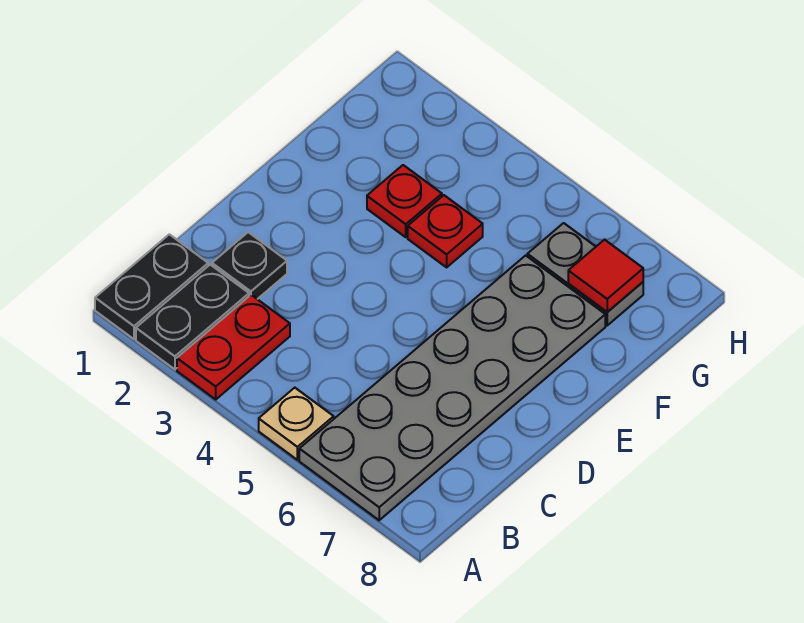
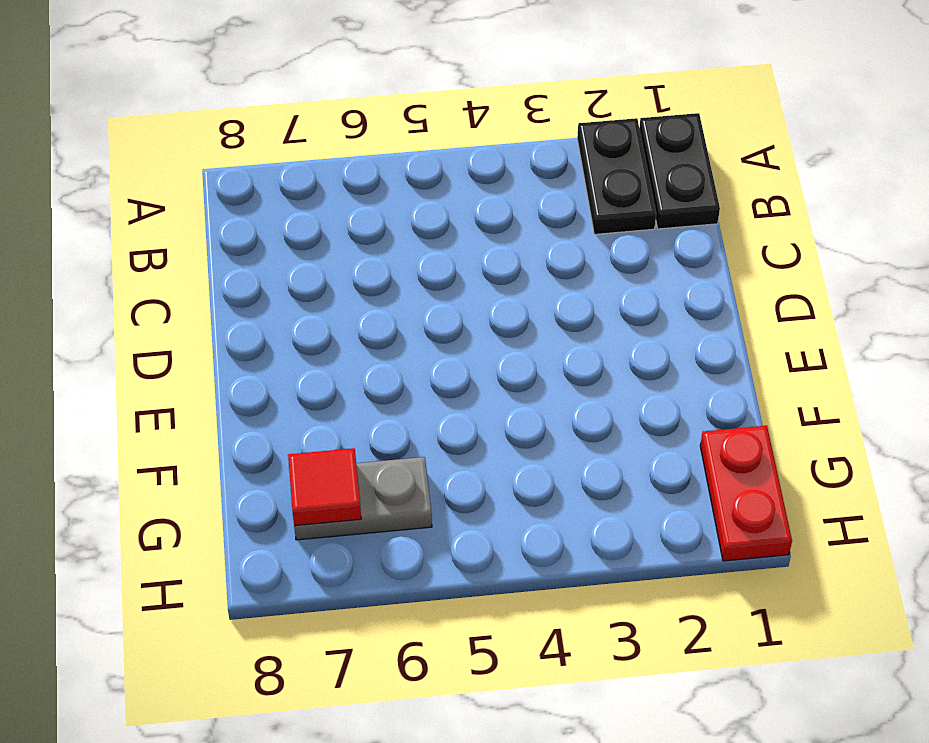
red plate G1:H1 level 1 -> red plate A3:B3 level 1
none -> tan plate A5 level 1
none -> grey plate A6:F7 level 1

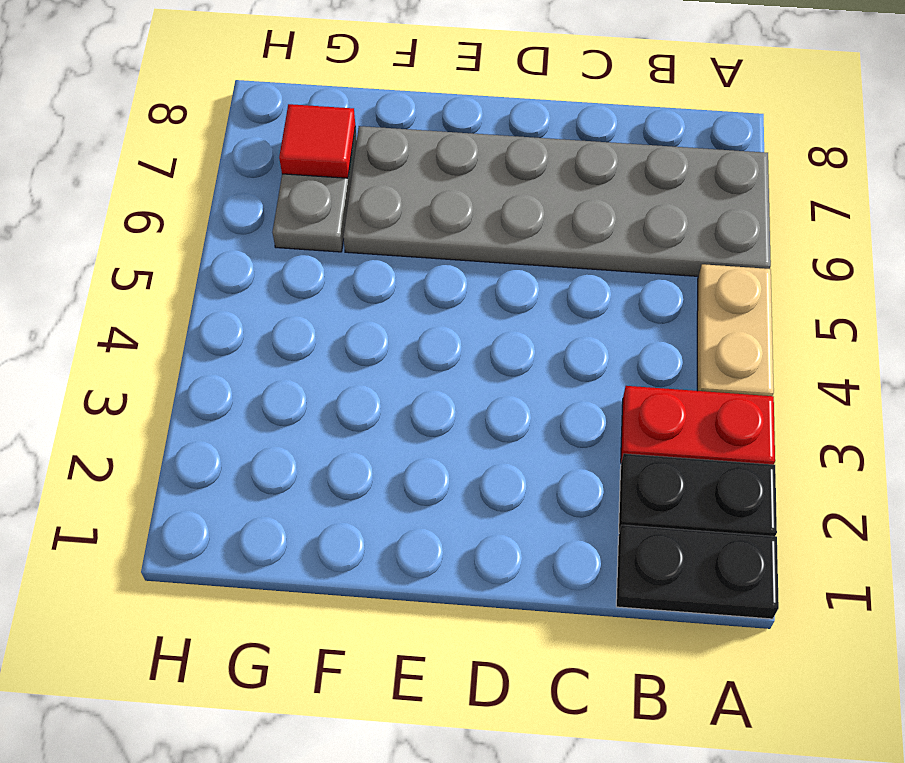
tan plate A4:A5 level 1 -> tan plate A5 level 1
none -> black plate C2 level 1
none -> red plate F3 level 1

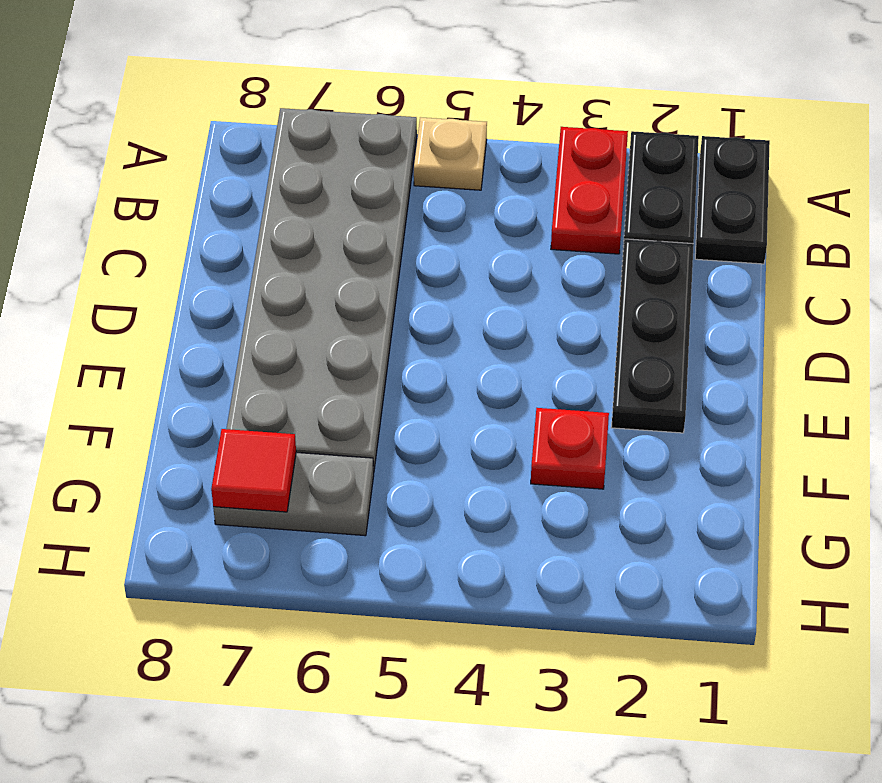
black plate C2:E2 level 1 -> black plate C2 level 1
none -> red plate F4 level 1

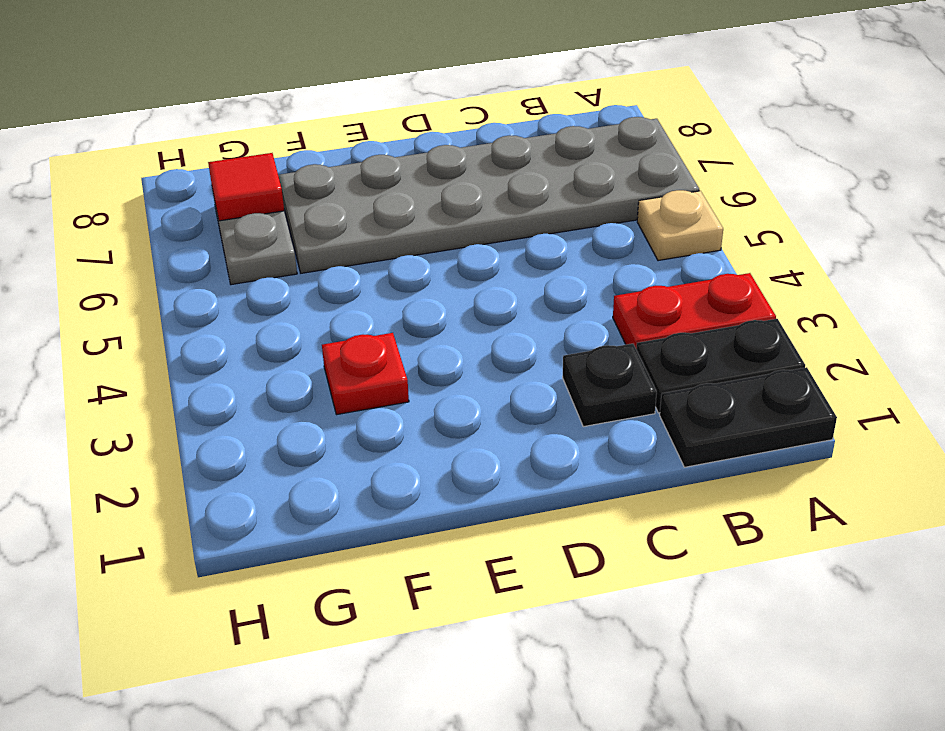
none -> red plate F4 level 1

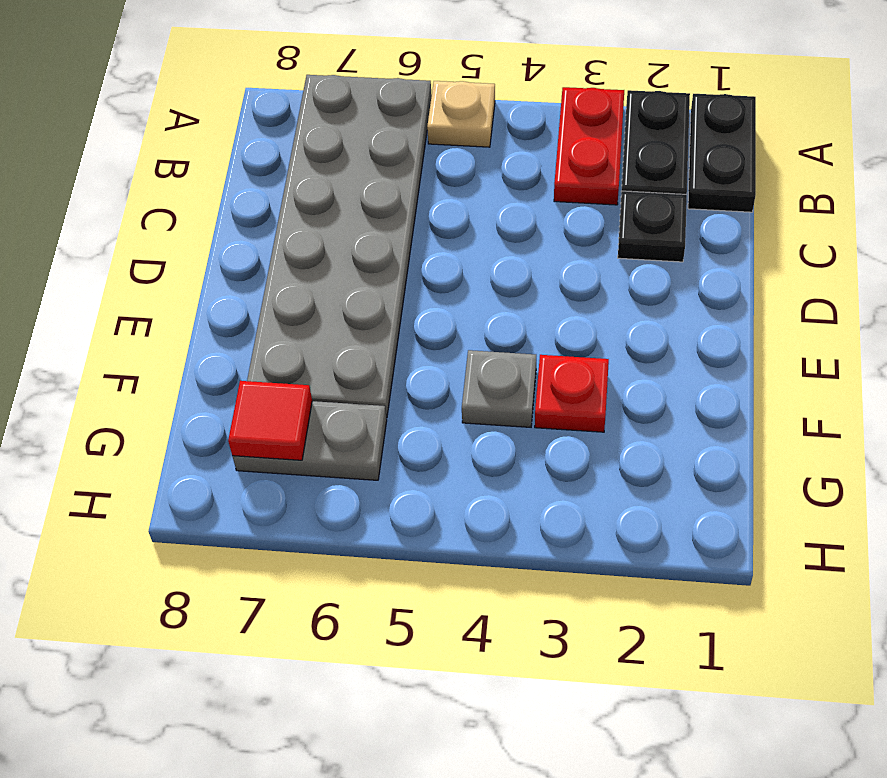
grey plate F4 level 1 -> red plate F4 level 1

